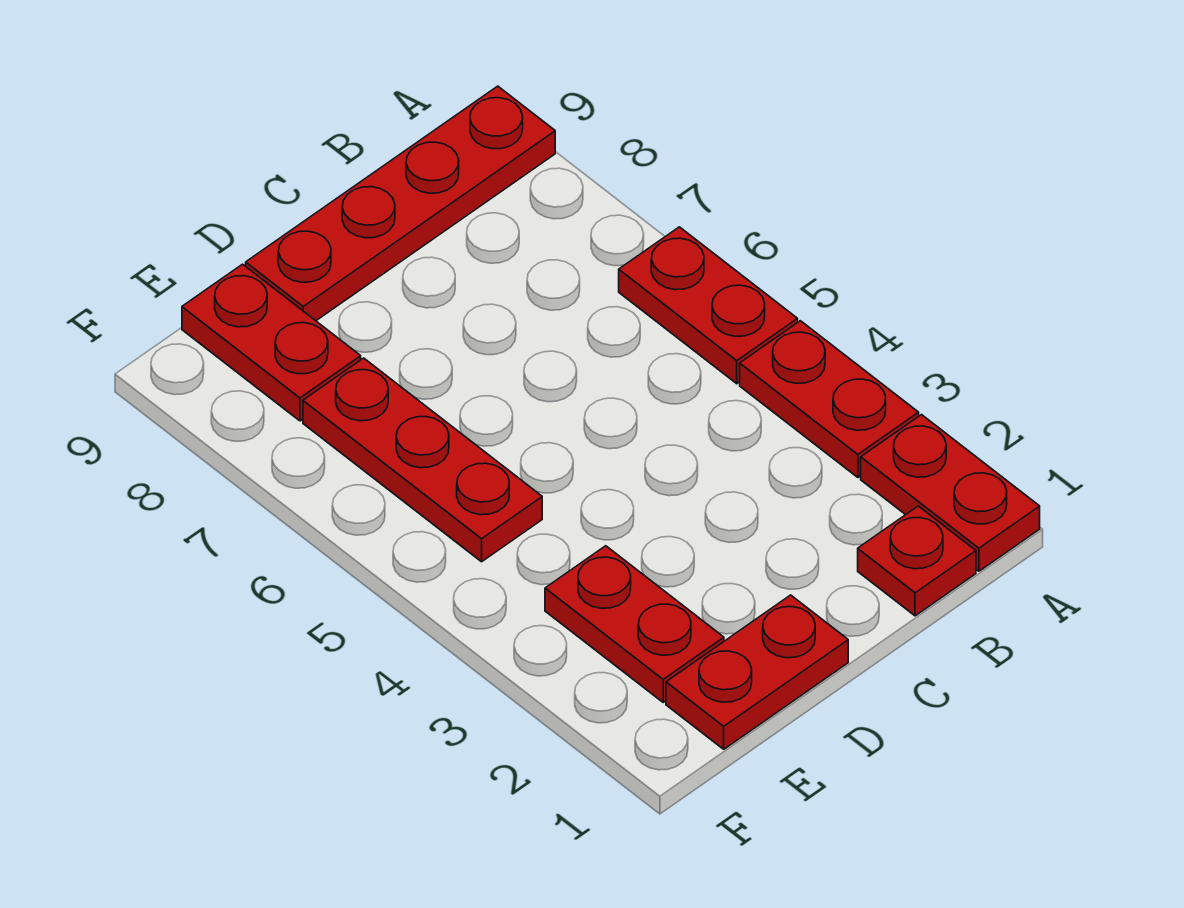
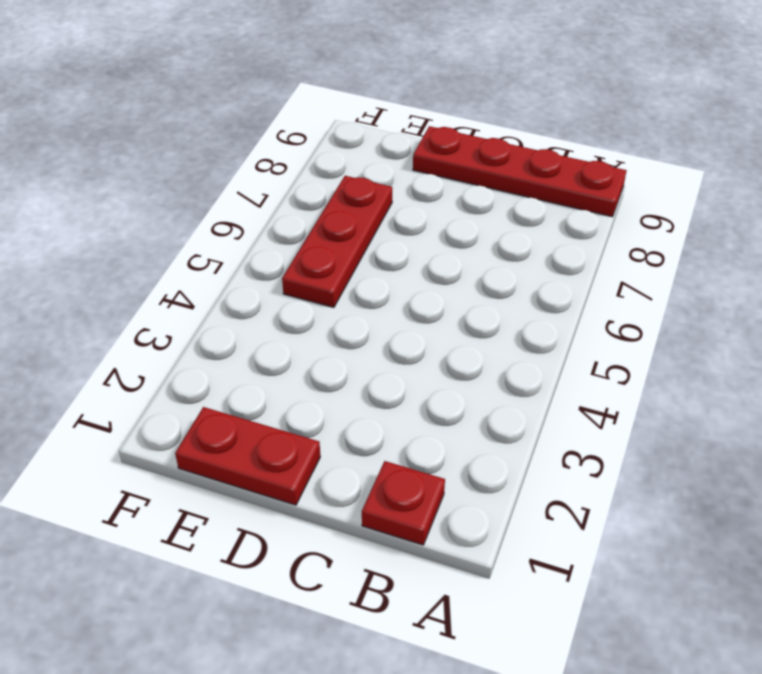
none -> red plate A1:A2 level 1
none -> red plate A3:A4 level 1

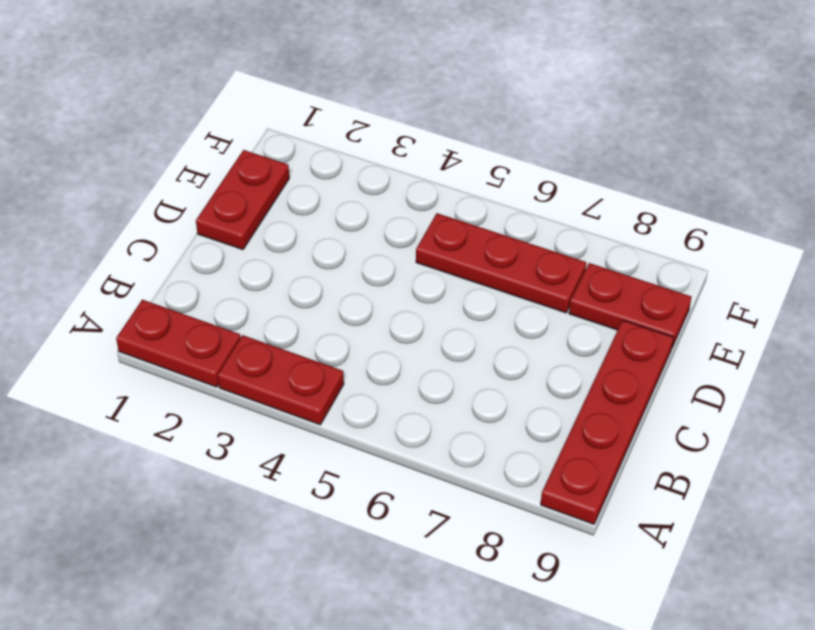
none -> red plate A5:A6 level 1
none -> red plate B1 level 1

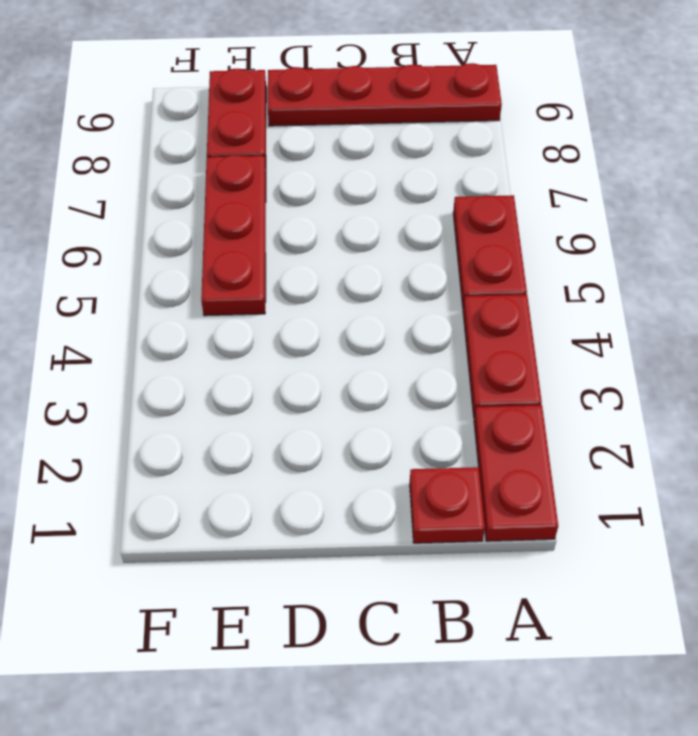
none -> red plate D1:E1 level 1
none -> red plate E2:E3 level 1

